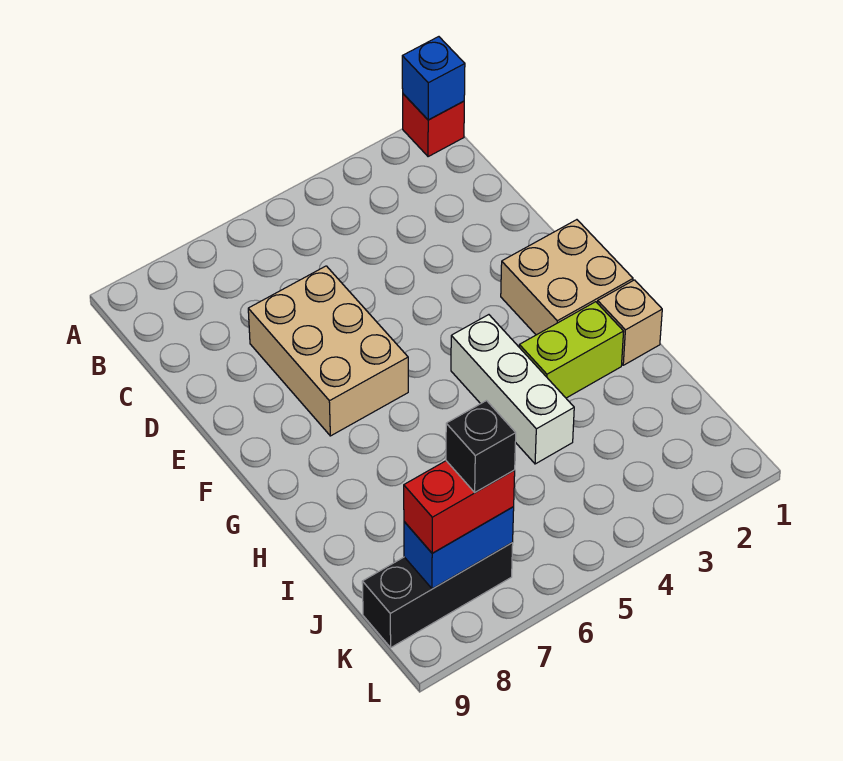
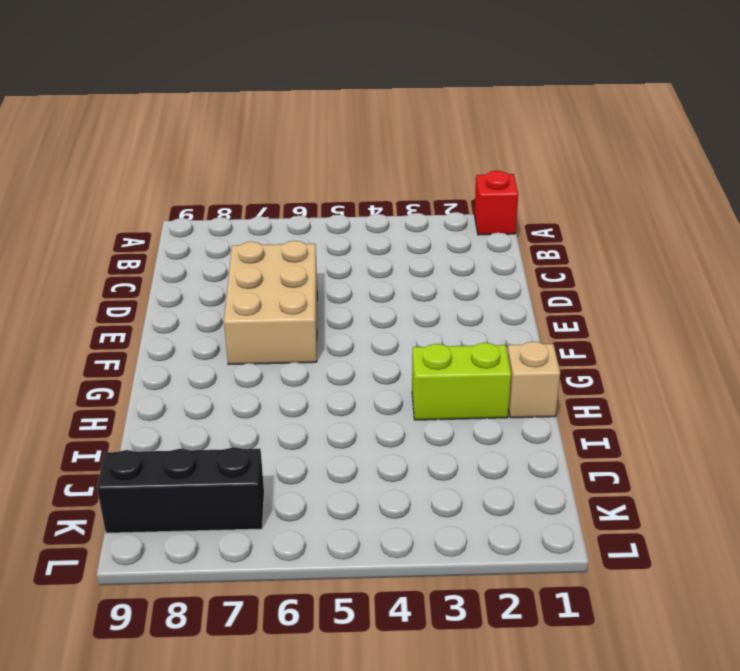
none -> tan brick F1:G2 level 1
none -> white brick G4:I4 level 1

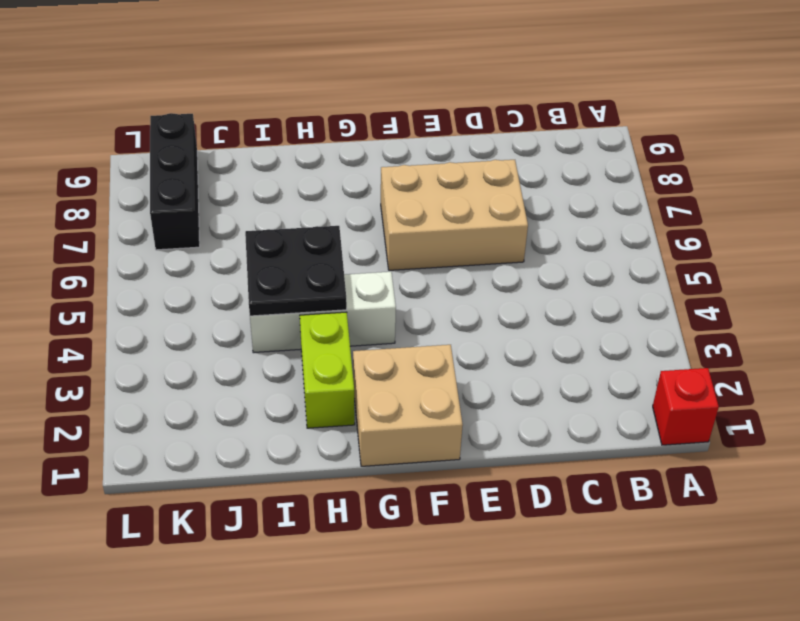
black plate H4:I5 level 2 -> none
none -> tan brick H1 level 1
none -> blue brick A1 level 2

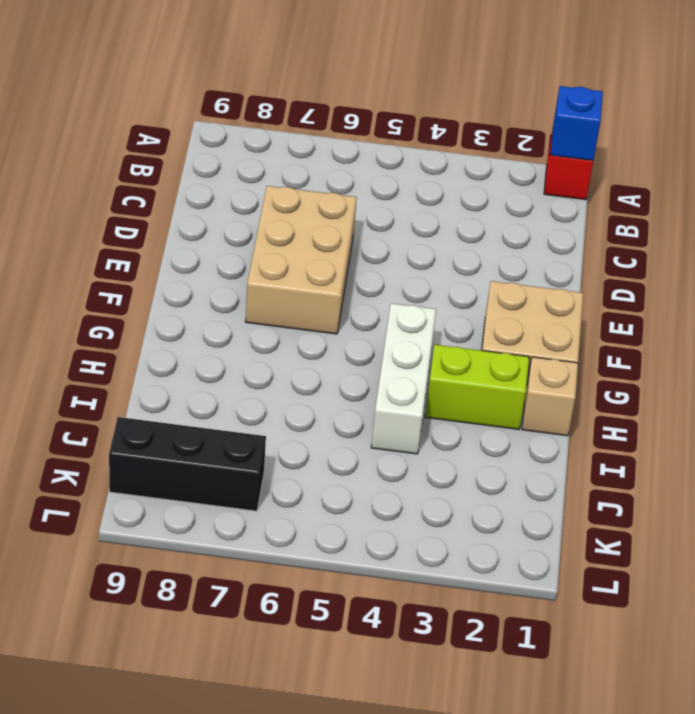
none -> blue brick K7:K8 level 2
none -> red brick K7:K8 level 3

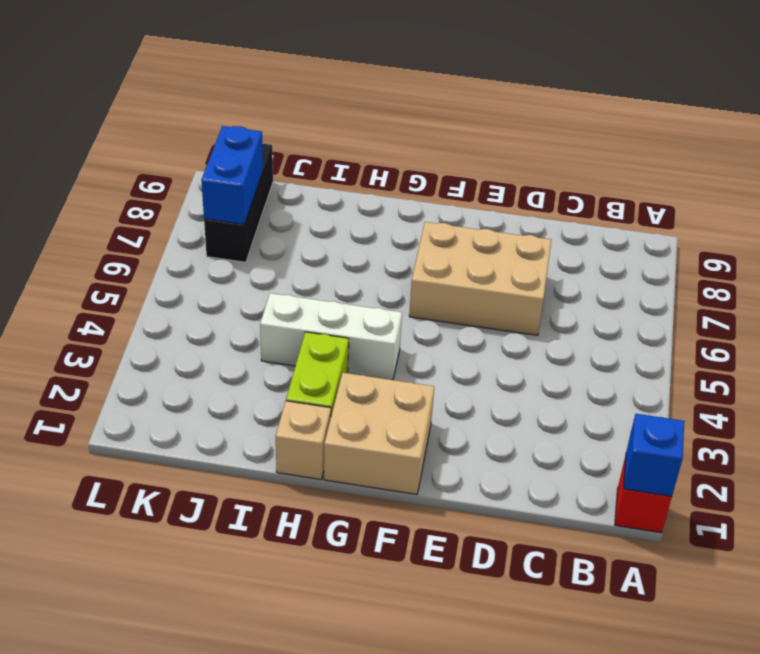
none -> red brick K7:K8 level 3
none -> black brick K7 level 4

